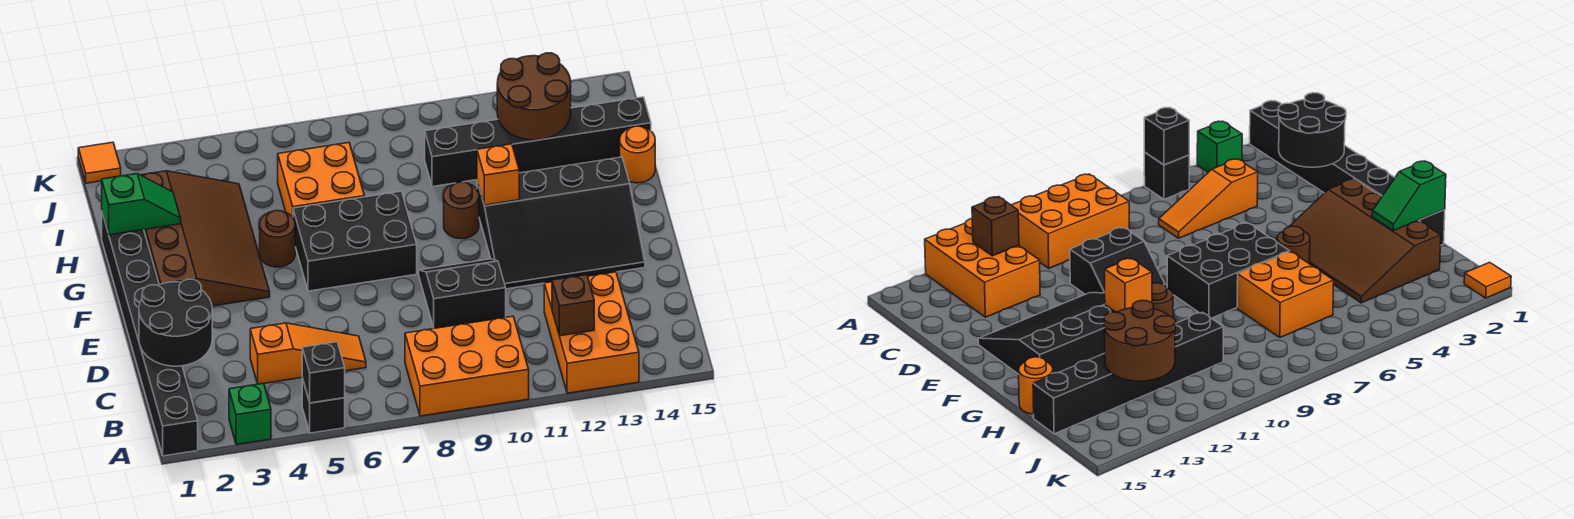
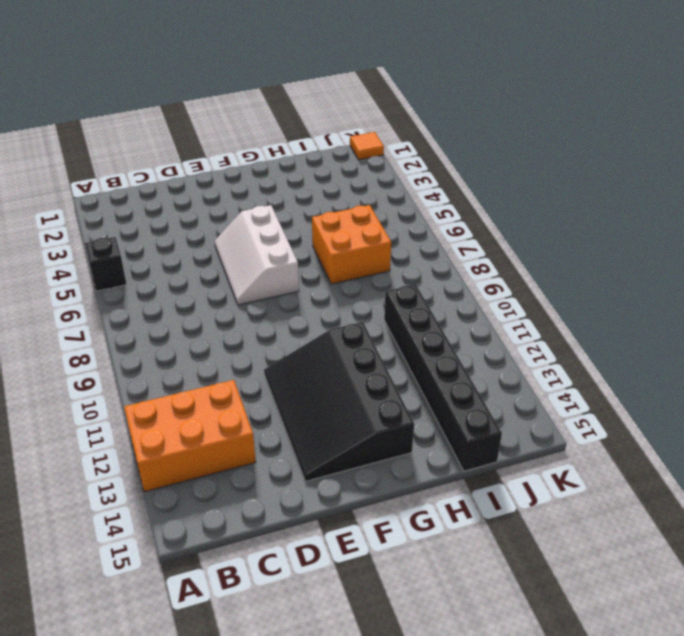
white slope E5:F7 level 1 top F -> black brick F6:G8 level 1
none -> black brick A1:H1 level 1
none -> green brick A3 level 1
none -> orange brick A8:B10 level 1

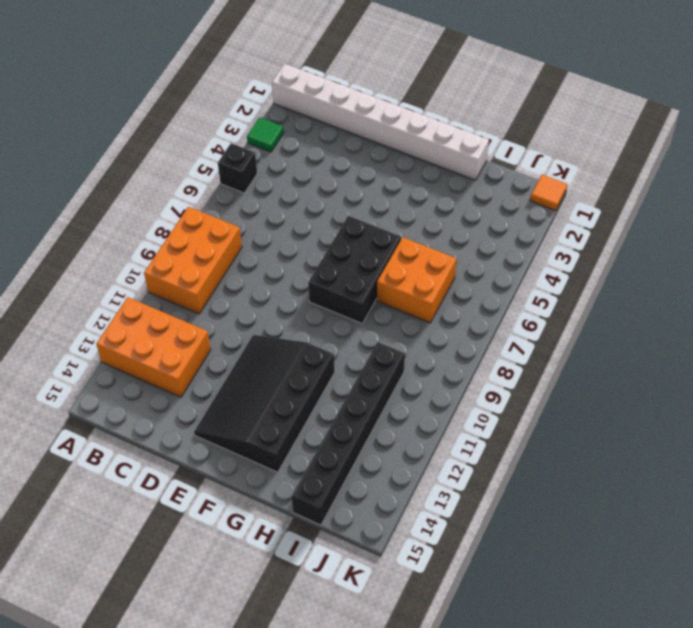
white brick A1:H1 level 1 -> black brick A1:H1 level 1
green tile A3 level 1 -> green brick A3 level 1
none -> orange slope C4:C6 level 1 top 4
none -> black slope D9:E10 level 1 top D
none -> brown slope F2:I4 level 1 top 2

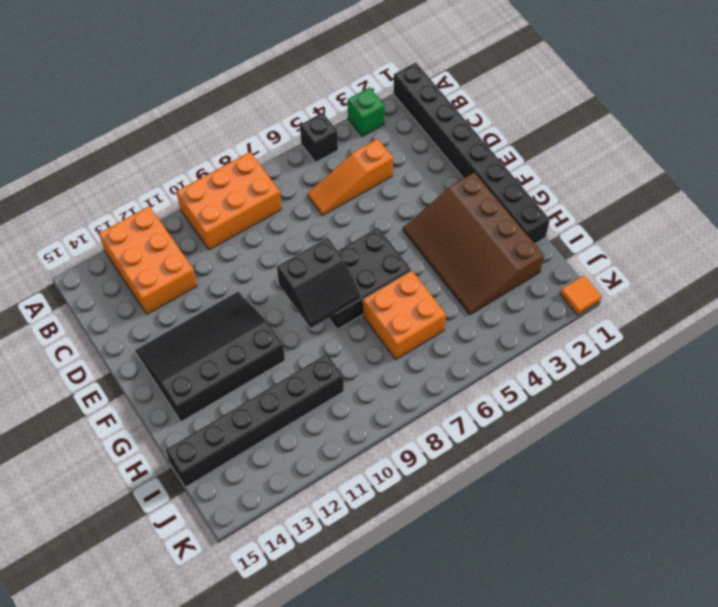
black slope F8:G9 level 2 top F -> black slope D9:E10 level 1 top D
none -> brown round brick G5 level 1
none -> brown round brick G10 level 1
none -> orange round brick H15 level 1

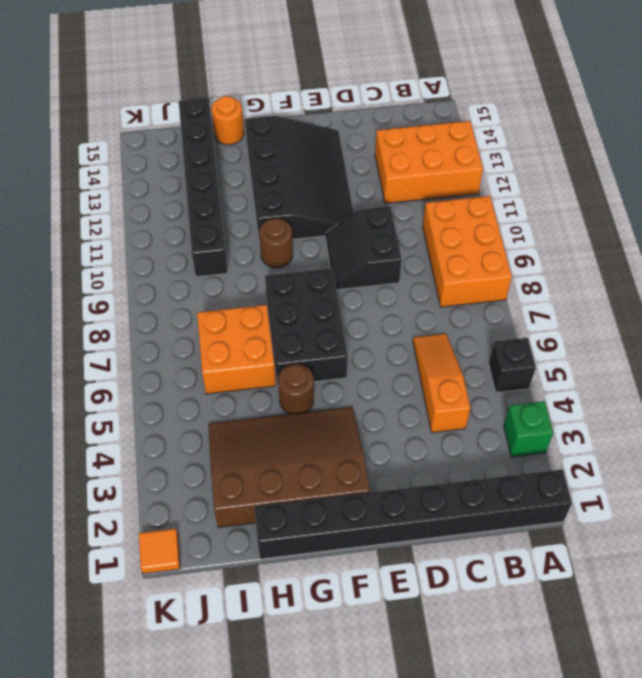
none -> black brick A5 level 2
none -> brown brick B12 level 2
none -> black round brick C1:D2 level 2

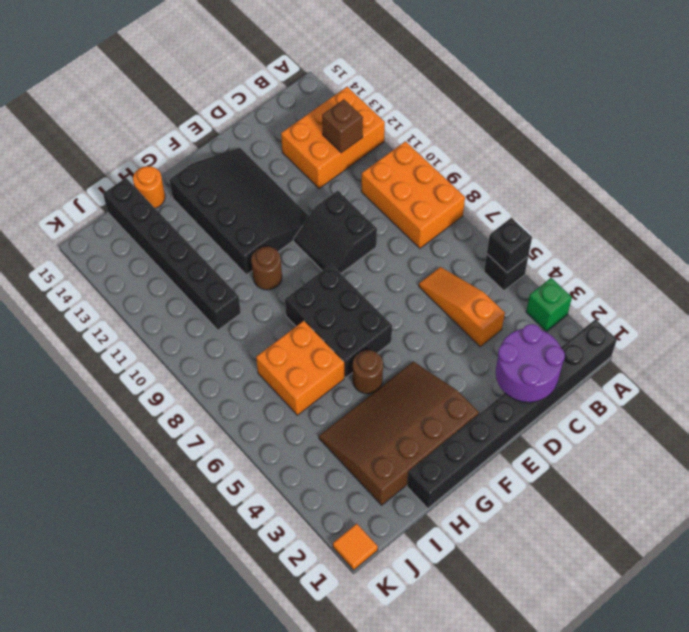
purple round brick C1:D2 level 2 -> black round brick C1:D2 level 2
none -> orange brick G11 level 2
none -> green slope H1:H2 level 2 top 1
none -> brown round brick I12:J13 level 2

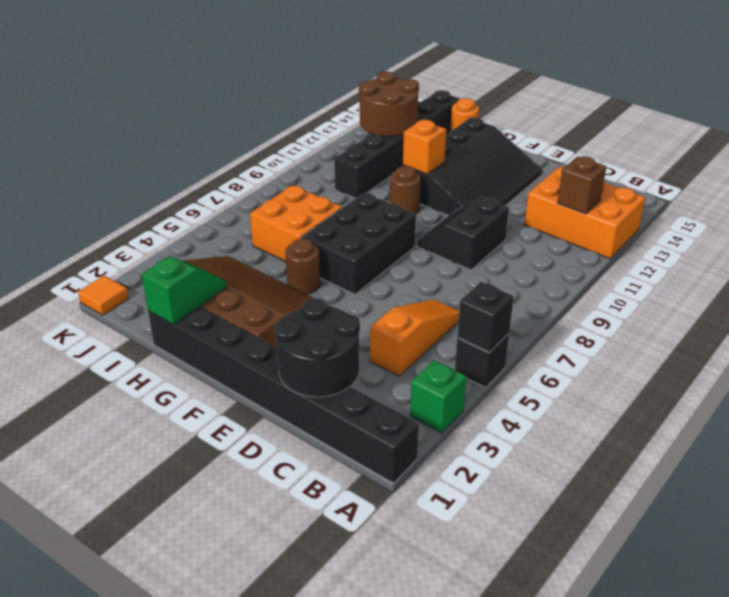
none -> orange brick A8:B10 level 1

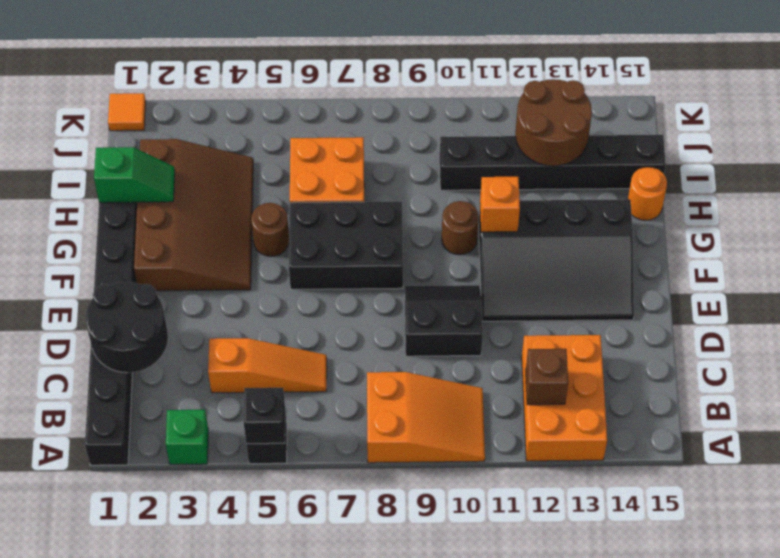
orange slope A8:B10 level 1 top 8 -> orange brick A8:B10 level 1

